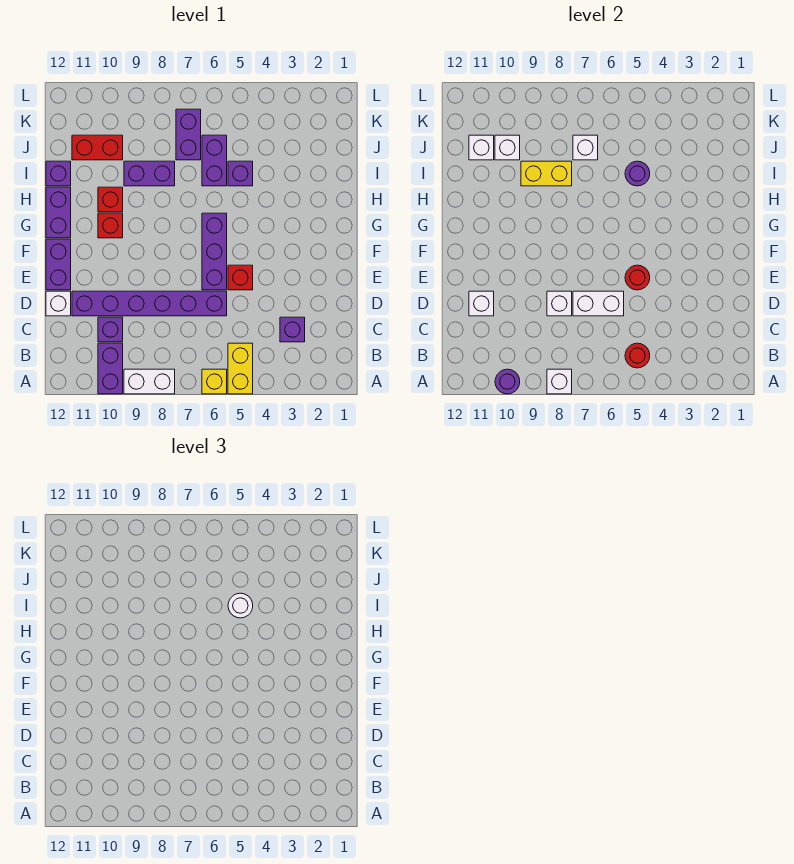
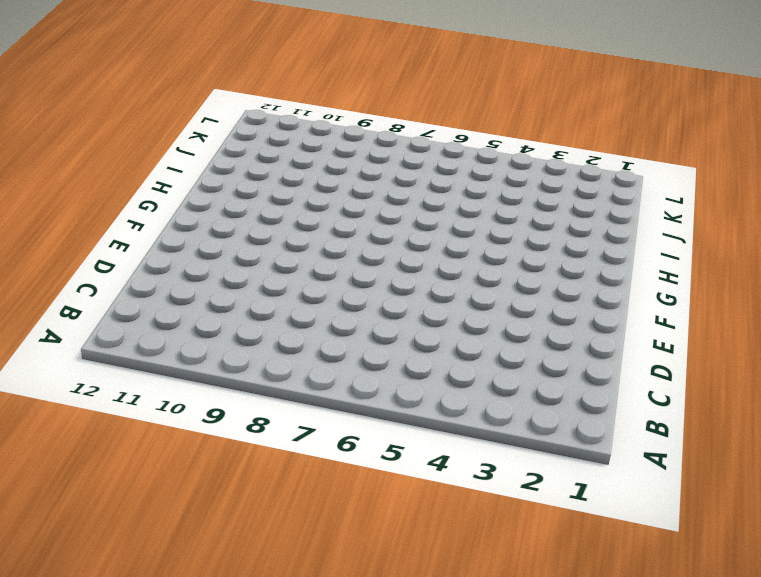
none -> yellow brick A5:B5 level 1
none -> yellow brick A6 level 1
none -> white brick A8:A9 level 1
none -> purple brick A10:B10 level 1

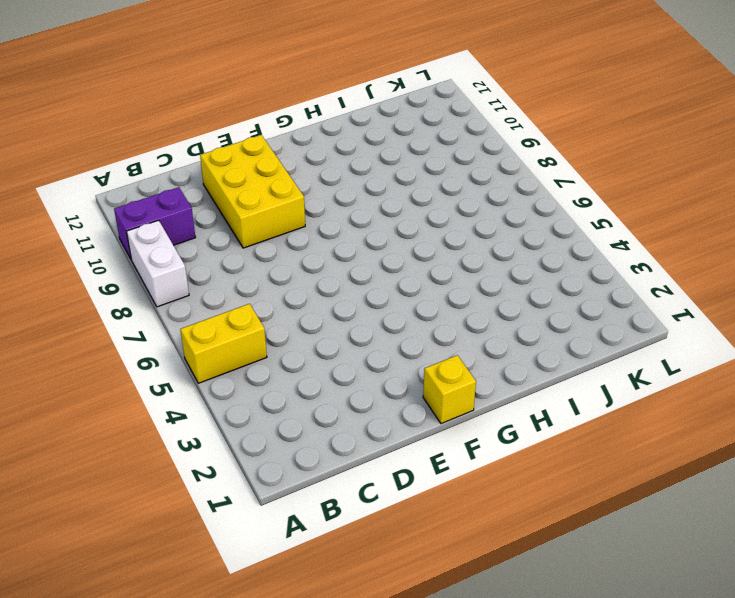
yellow brick D9:E11 level 1 -> purple brick D6:D11 level 1
yellow brick F1 level 1 -> yellow brick A6 level 1
none -> purple brick C3 level 1
none -> purple brick C10 level 1
none -> white brick D12 level 1
none -> red brick E5 level 1

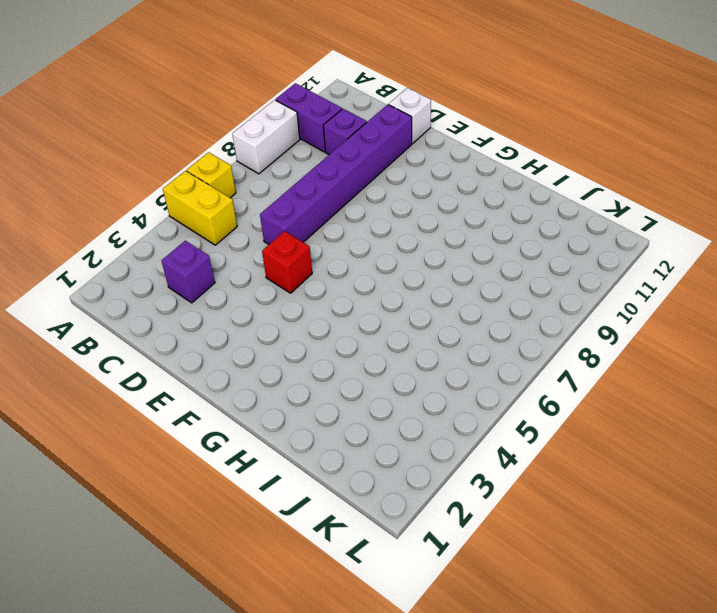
none -> purple brick E6:G6 level 1
none -> purple brick E12:F12 level 1
none -> red brick G10 level 1
none -> purple brick G12:H12 level 1

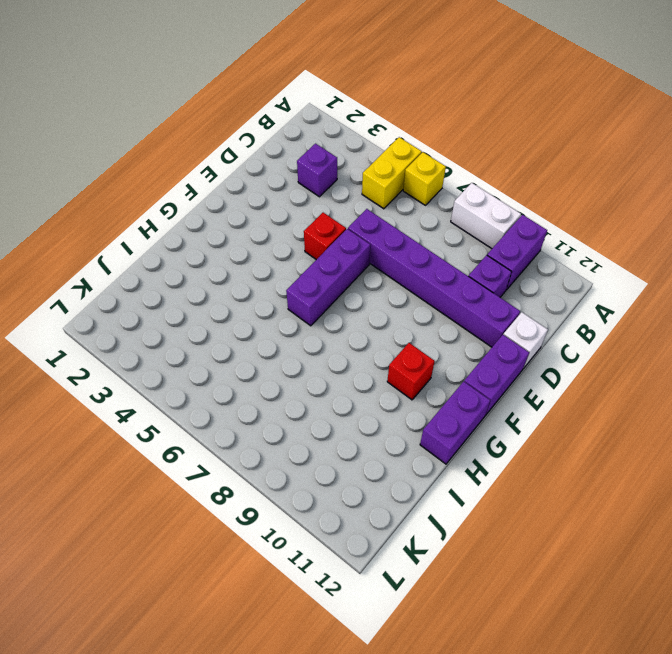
none -> red brick H10 level 1
none -> purple brick I5 level 1
none -> purple brick I6:J6 level 1
none -> purple brick I8:I9 level 1

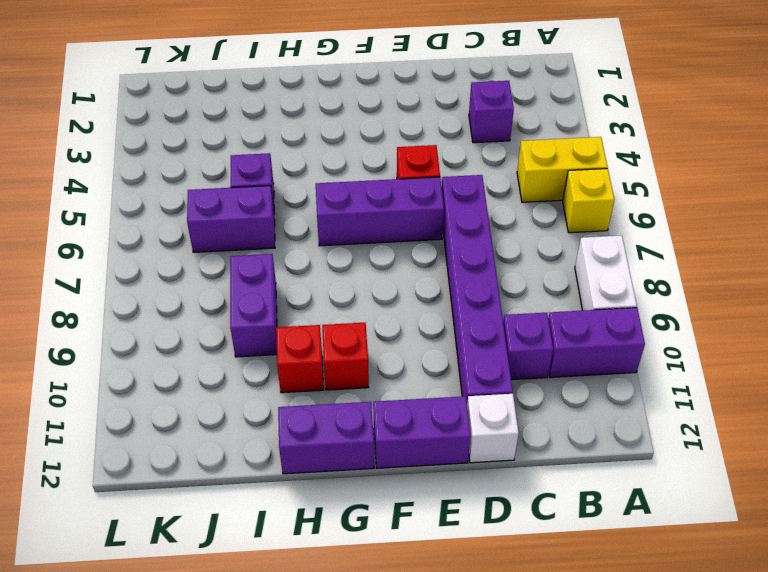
none -> purple brick I12 level 1
none -> purple brick J7:K7 level 1
none -> red brick J10:J11 level 1
none -> white brick A8 level 2

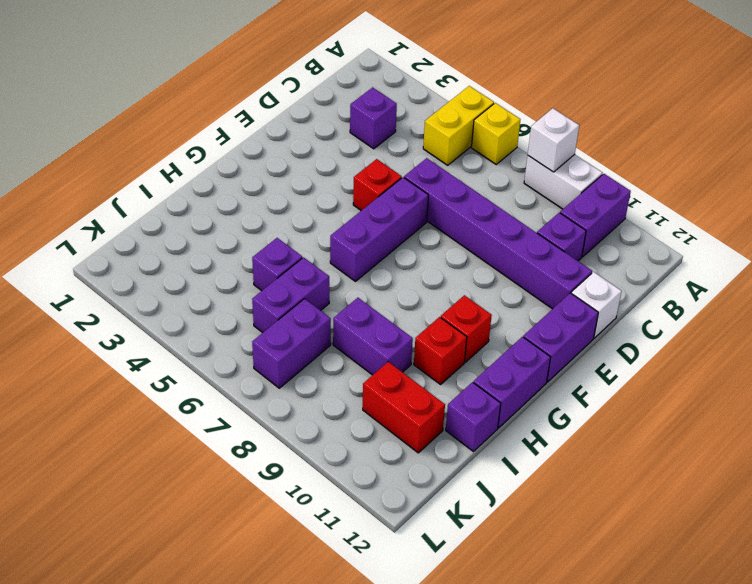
none -> purple round brick A10 level 2
none -> red round brick B5 level 2
none -> white brick D6:D7 level 2
none -> white brick D8 level 2

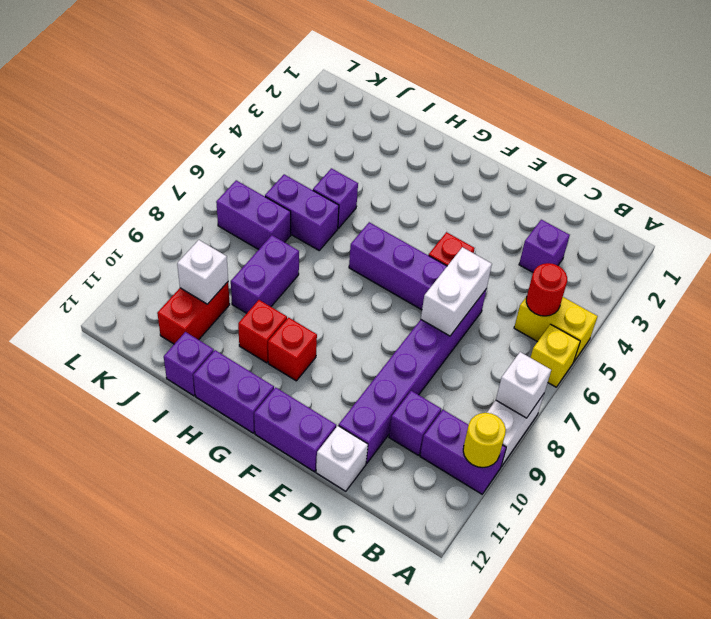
yellow round brick A10 level 2 -> purple round brick A10 level 2
none -> white brick D8 level 2
none -> white brick D11 level 2
none -> red round brick E5 level 2
none -> purple round brick I5 level 2

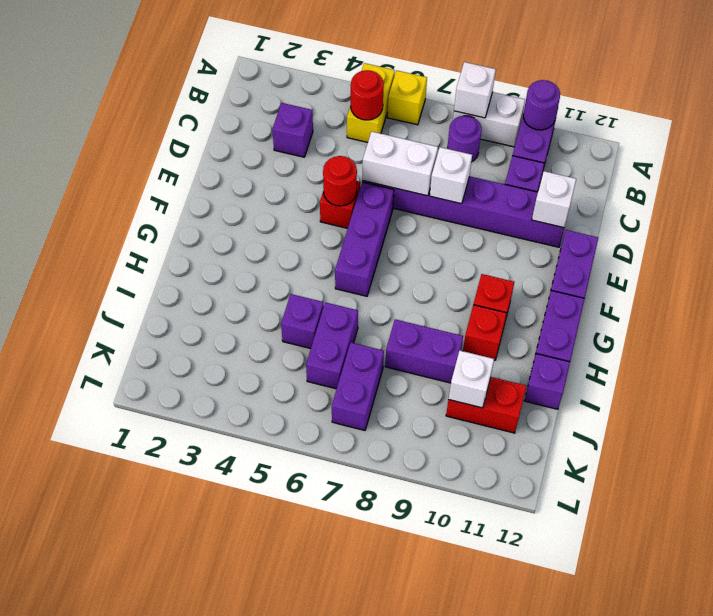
purple round brick B8 level 1 -> purple round brick I5 level 2
none -> white brick D12 level 1
none -> yellow brick I8:I9 level 2
none -> white brick J7 level 2
none -> white brick J11 level 2

